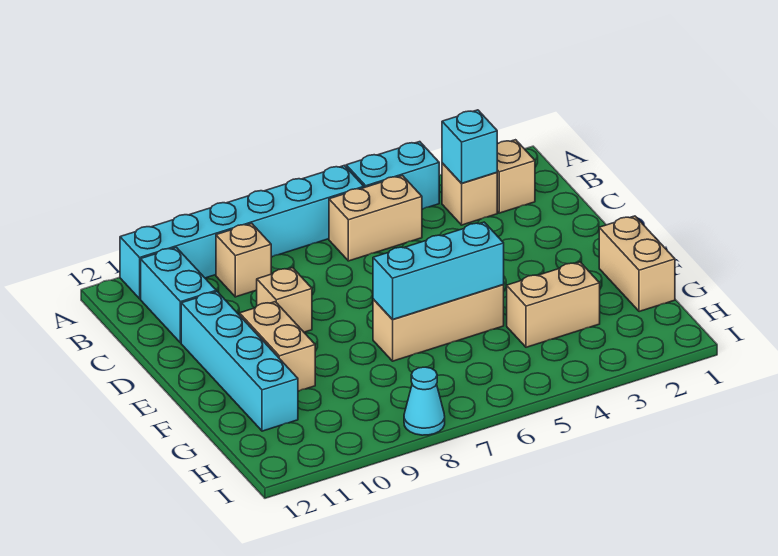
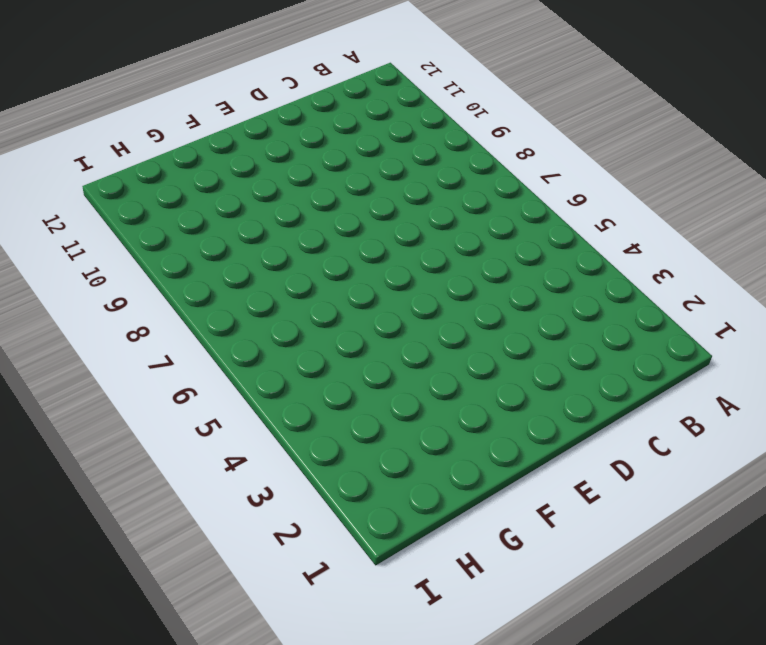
none -> cyan brick A4:A5 level 1
none -> cyan brick A6:A11 level 1
none -> tan brick B2 level 1

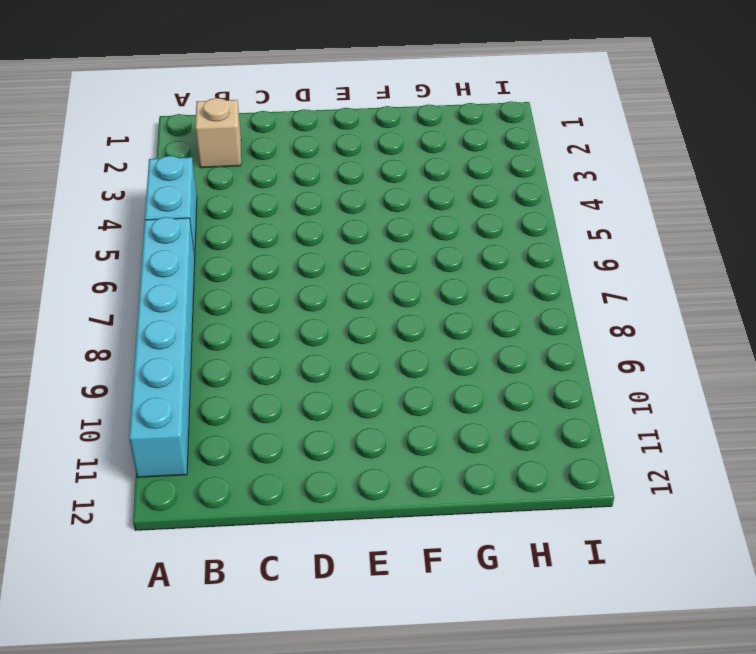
none -> tan brick B3 level 1
none -> tan brick B5:B6 level 1
none -> tan brick B9 level 1

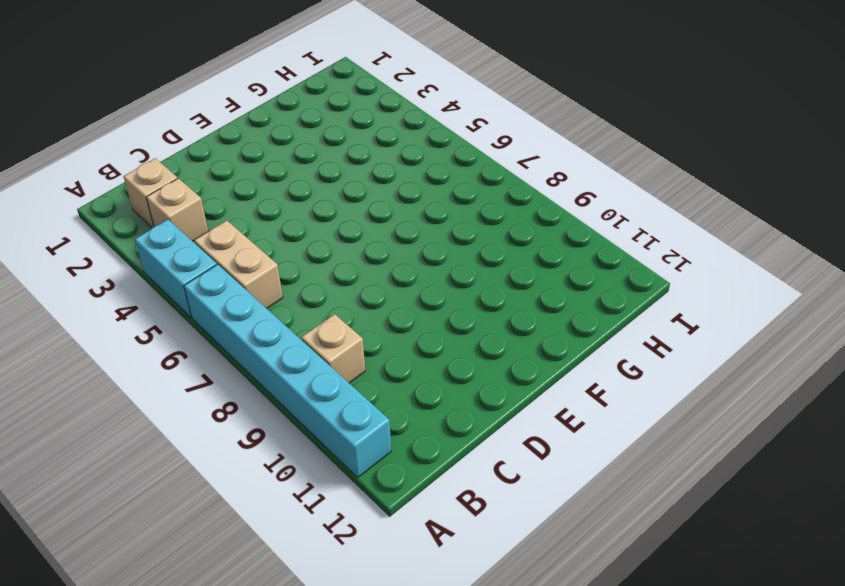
none -> cyan brick B11:C11 level 1
none -> tan brick D9 level 1
none -> cyan brick D11:G11 level 1

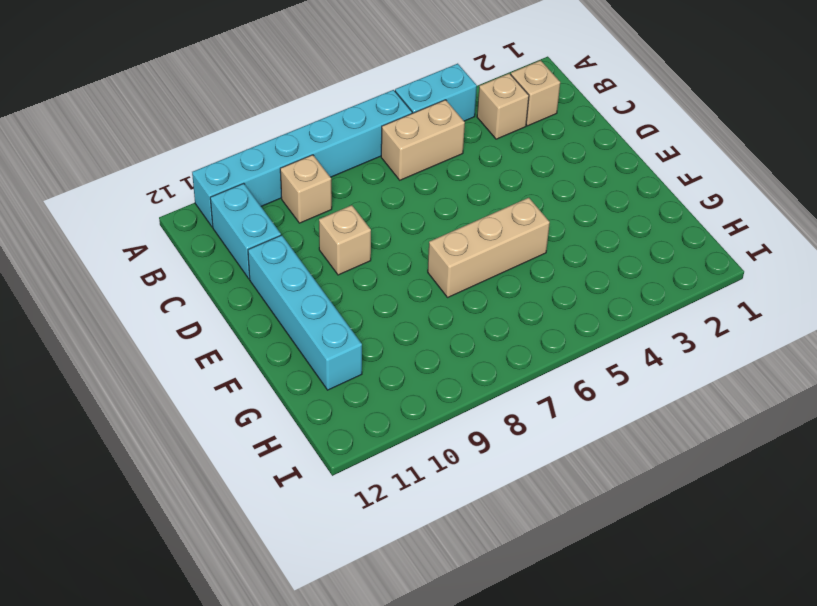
none -> tan brick E10:F10 level 1
none -> tan brick F1:G1 level 1
none -> tan brick G3:G4 level 1

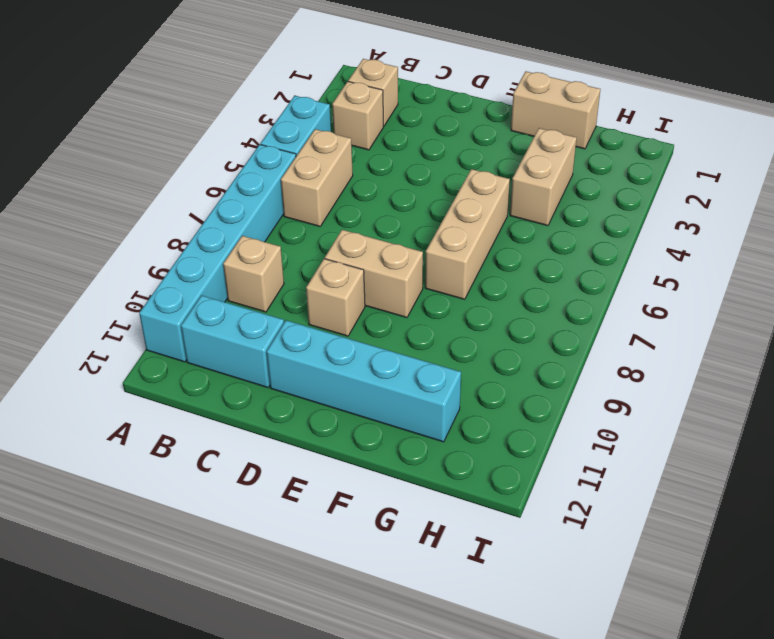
tan brick D8:E8 level 1 -> tan brick E10:F10 level 1
none -> cyan cone I8 level 1
none -> cyan brick B3 level 2
none -> cyan brick F5:F7 level 2

